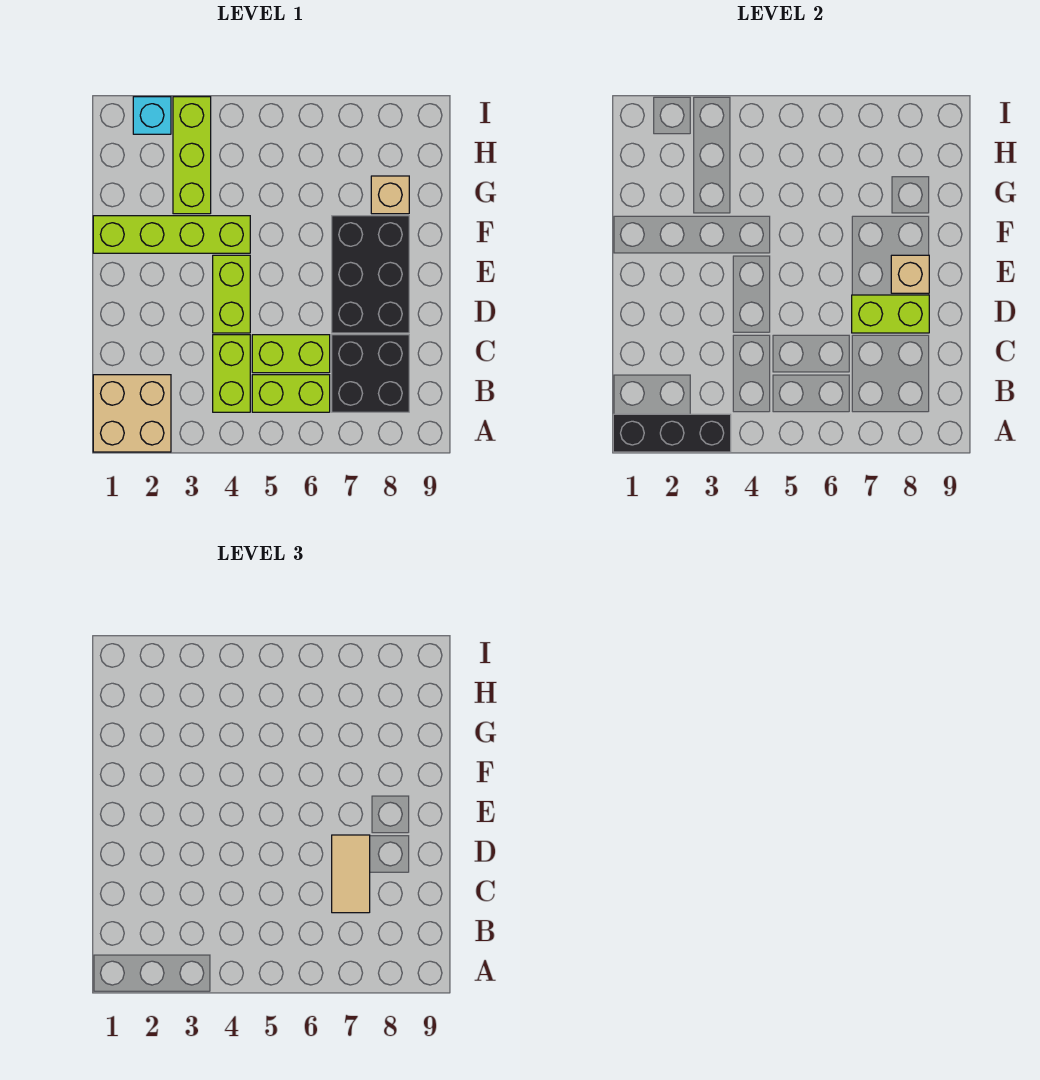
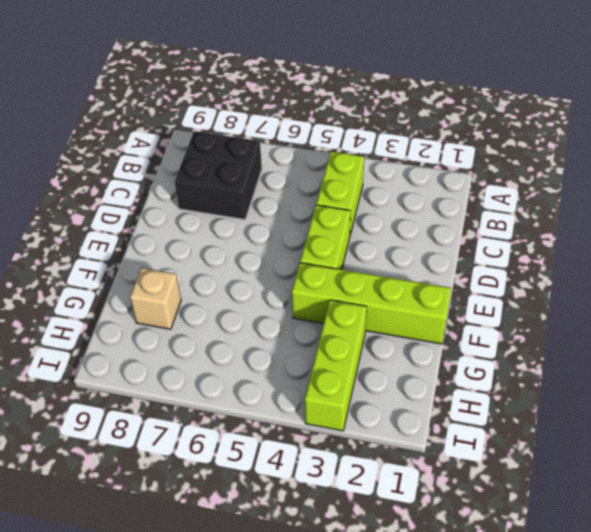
none -> tan brick A1:B2 level 1
none -> lime brick B5:B6 level 1
none -> lime brick C5:C6 level 1

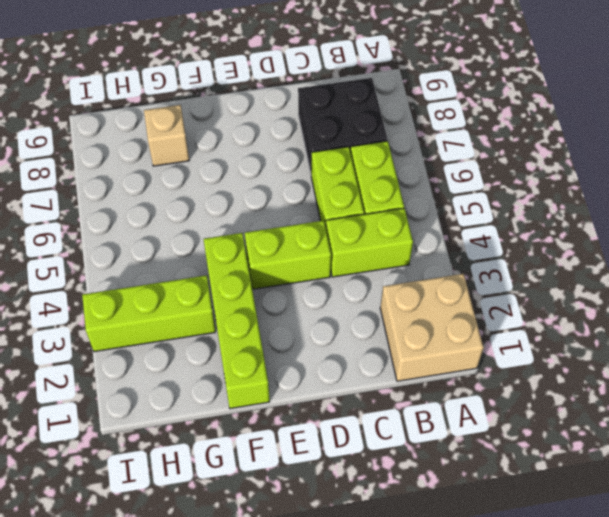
none -> black brick D7:F8 level 1
none -> cyan brick I2 level 1
none -> black brick A1:A3 level 2

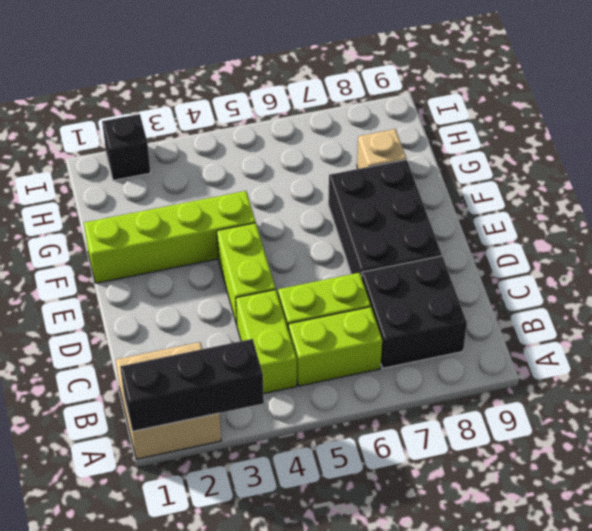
black brick I2 level 1 -> cyan brick I2 level 1
none -> lime brick G3:I3 level 1
none -> lime brick D7:D8 level 2
none -> tan brick E8 level 2

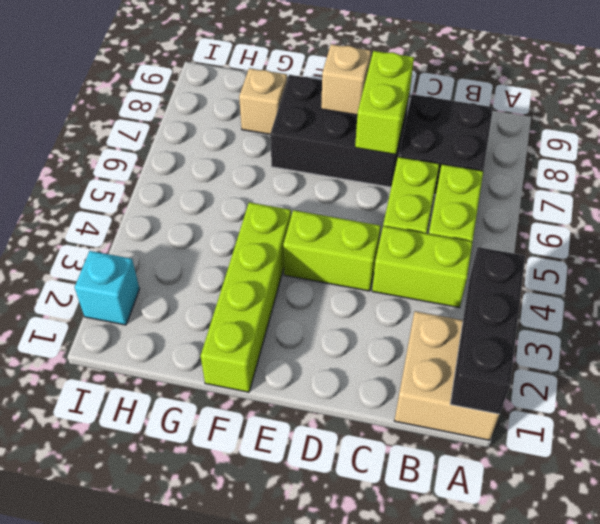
none -> lime brick G3:I3 level 1
none -> tan tile C7:D7 level 3

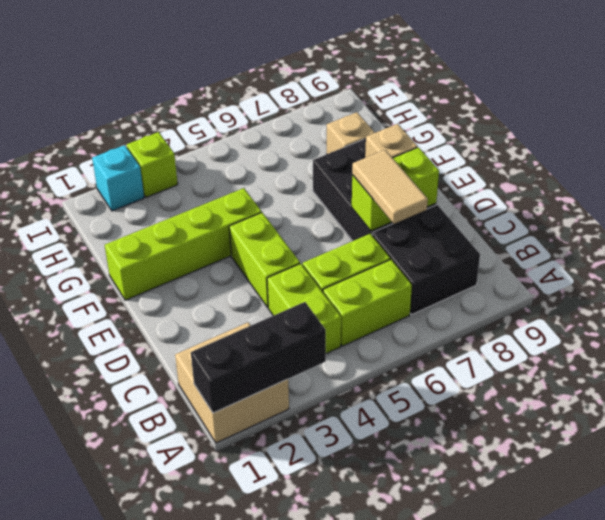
lime brick I3 level 1 -> lime brick G3:I3 level 1

